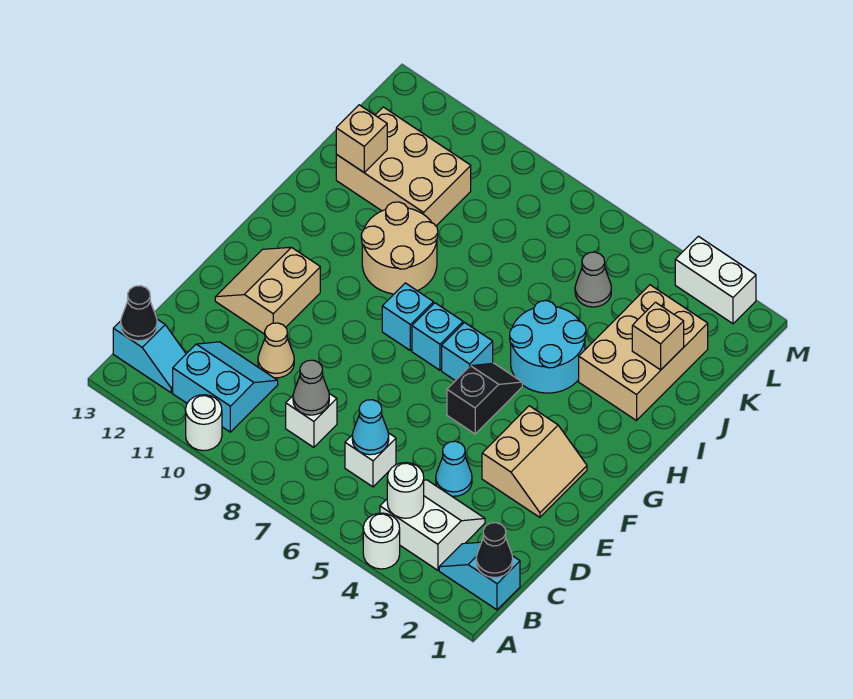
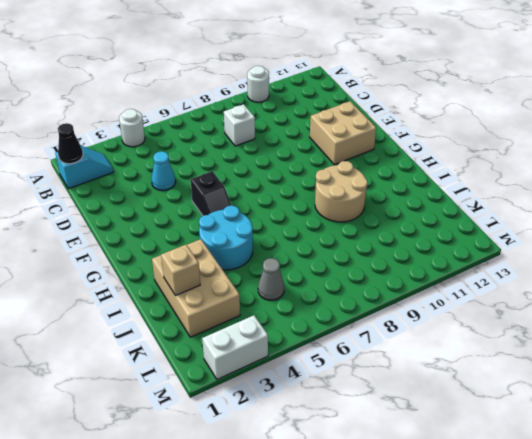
tan brick E11:F12 level 1 -> tan slope E11:F12 level 1 top 11
none -> white slope B3:C4 level 1 top B
none -> cyan slope B10:C11 level 1 top B
none -> cyan slope B12:B13 level 1 top 13

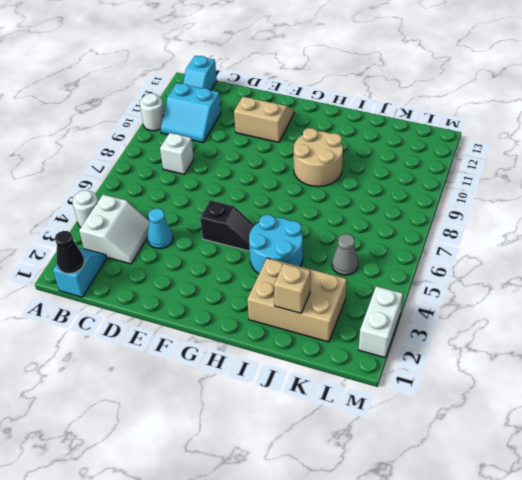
cyan slope B10:C11 level 1 top 11 -> cyan slope B10:C11 level 1 top B
none -> white brick C6 level 1
none -> tan cone D10 level 1
none -> tan slope E2:F3 level 1 top 3

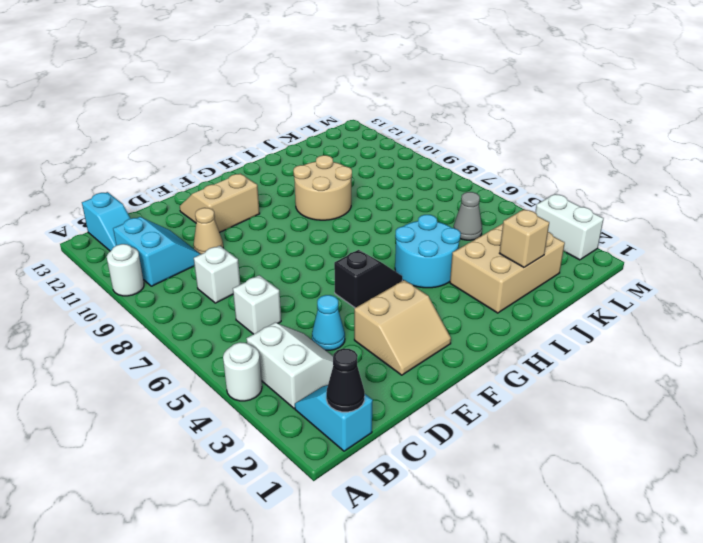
none -> cyan brick G6 level 1
none -> cyan brick G7 level 1
none -> cyan brick G8 level 1

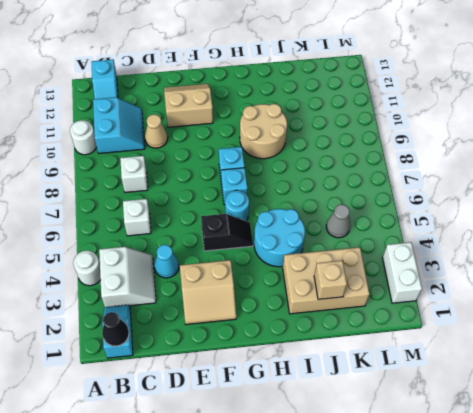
cyan round brick G6 level 1 -> cyan brick G6 level 1
none -> tan brick J10:K12 level 1
none -> white round brick B4 level 2
none -> black cone B13 level 2

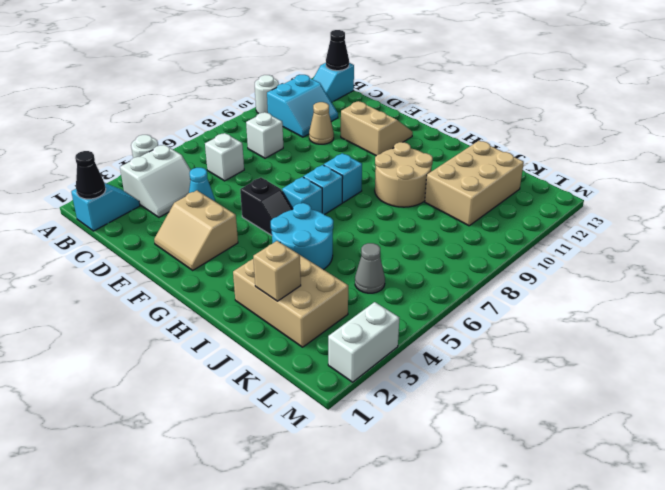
none -> white round brick B4 level 2
none -> cyan cone C6 level 2
none -> grey cone C8 level 2

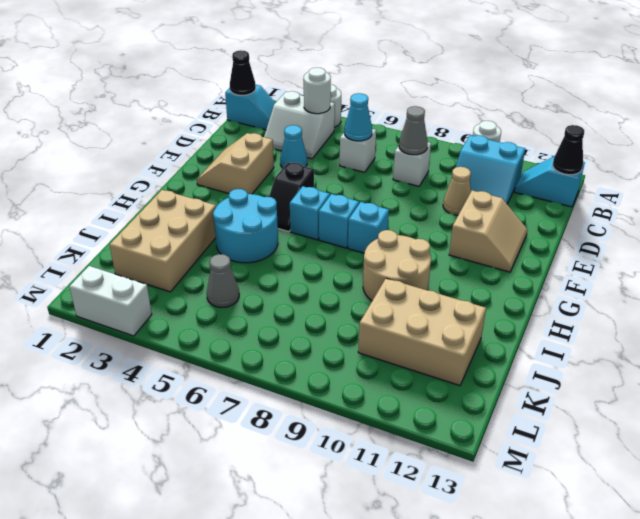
none -> tan brick J2 level 2
none -> tan brick J12 level 2

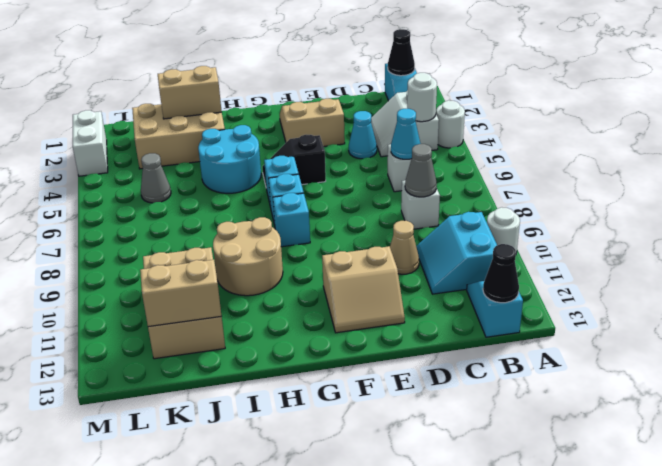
tan brick I2:J2 level 2 -> tan brick J2 level 2
tan brick J12:K12 level 2 -> tan brick J12 level 2

